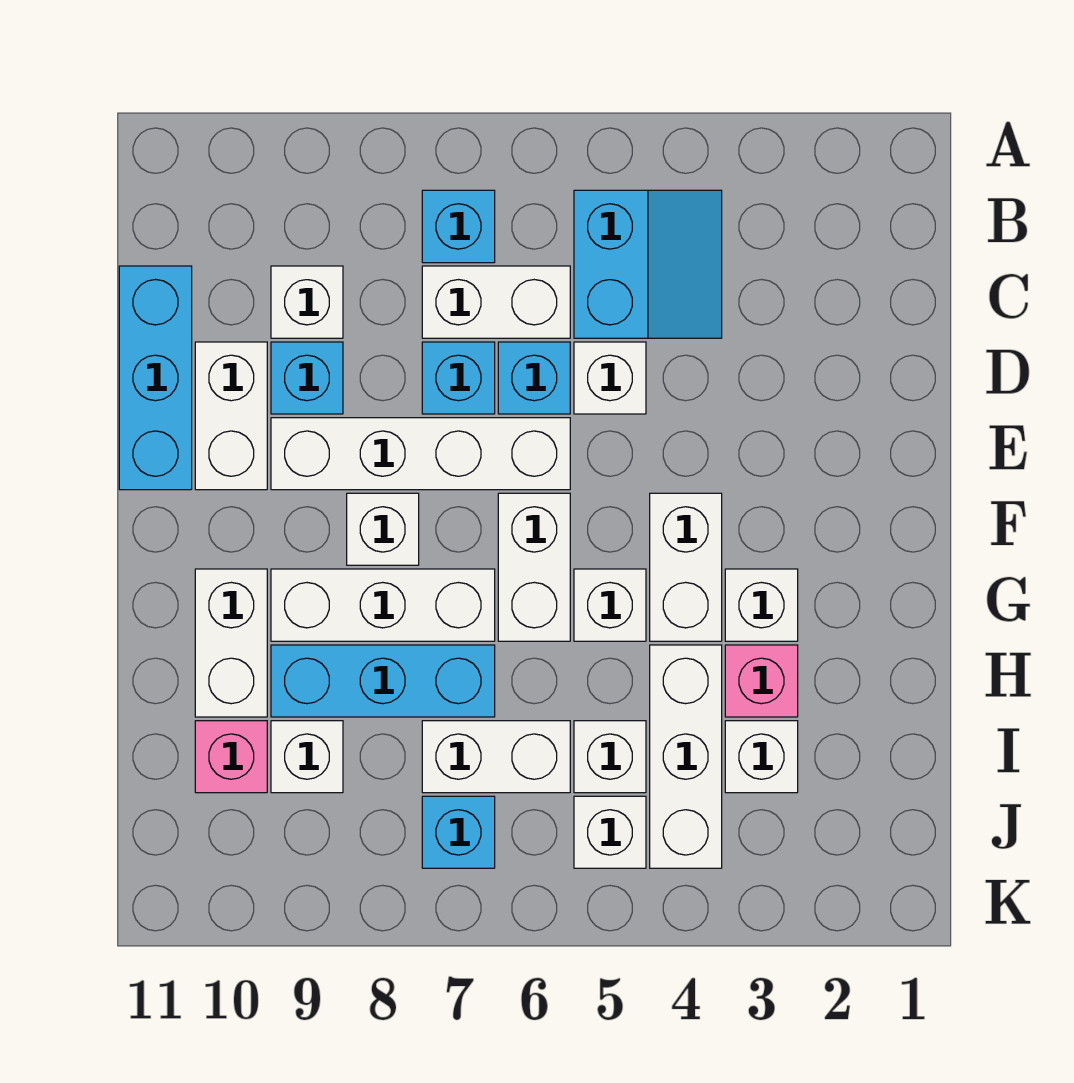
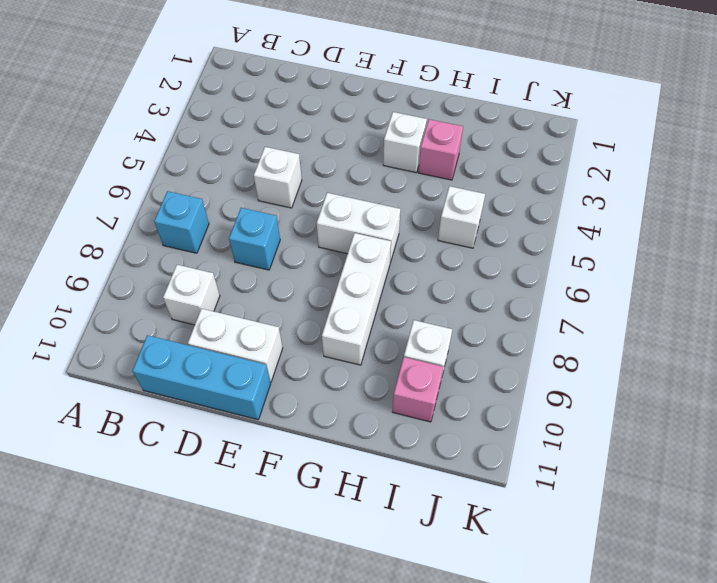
none -> cyan slope B4:C5 level 1 top 5
none -> white brick C6:C7 level 1
none -> cyan brick D6 level 1

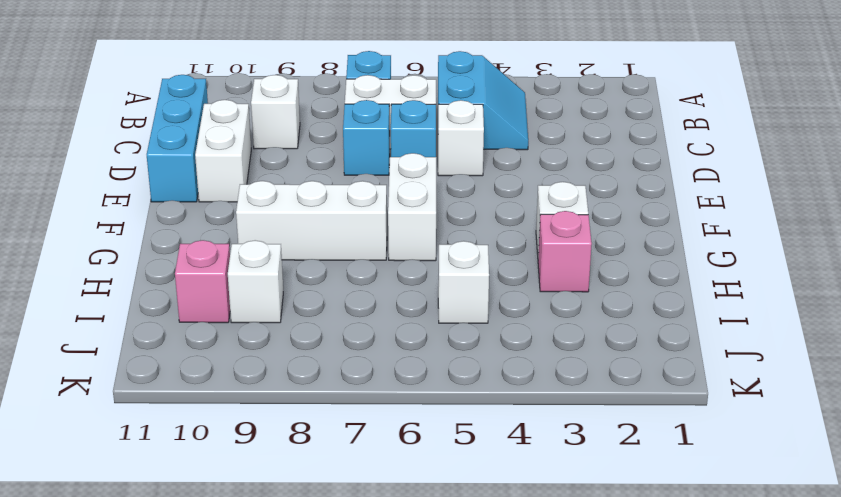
none -> cyan brick D9 level 1
none -> white brick E6:E9 level 1
none -> white brick F4:G4 level 1

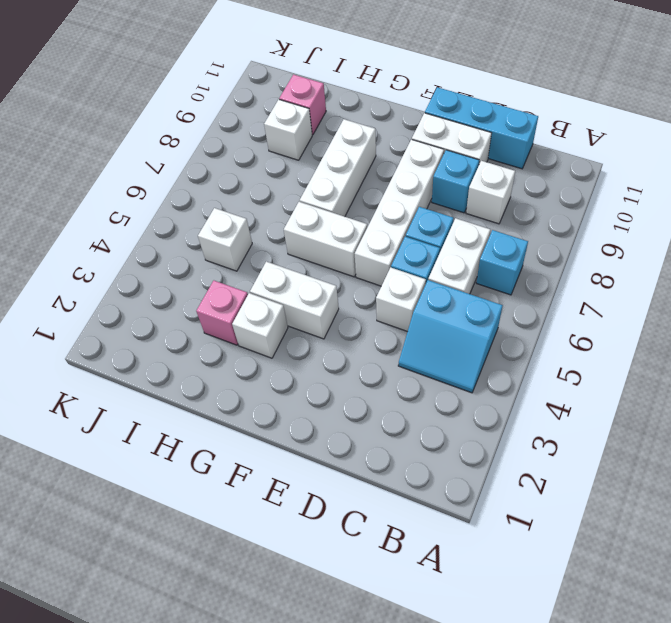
none -> white brick F8 level 1
none -> white brick G5 level 1
none -> white brick G10:H10 level 1

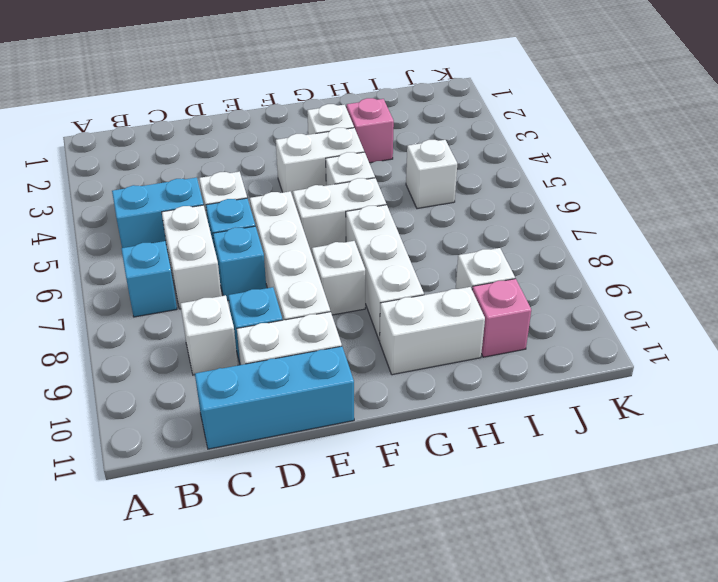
none -> white brick H4:J4 level 1
none -> cyan brick H7:H9 level 1
none -> white brick I3 level 1

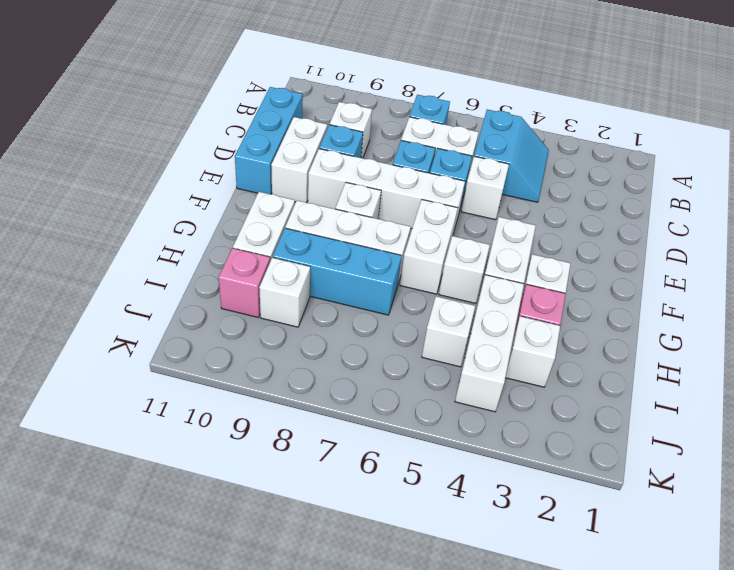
none -> white brick I6:I7 level 1
none -> white brick J5 level 1
none -> cyan brick J7 level 1

